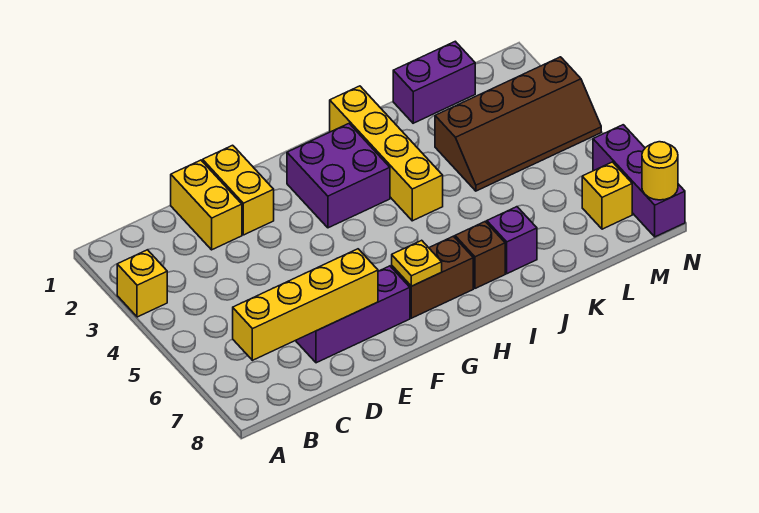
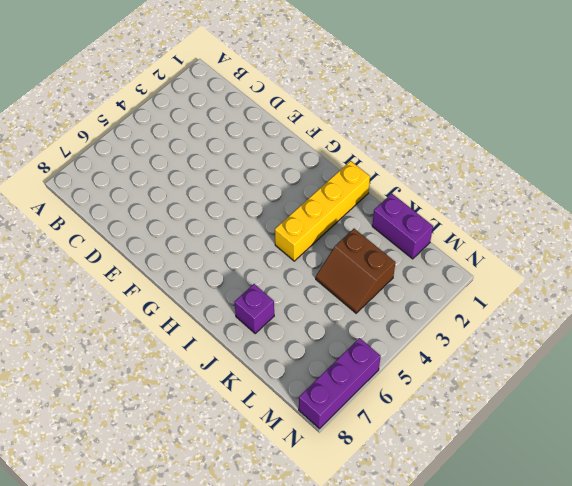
brown slope K3:L4 level 1 top 3 -> brown slope K3:N4 level 1 top 3
none -> yellow brick A3 level 1
none -> yellow brick D1:D2 level 1
none -> purple brick D7:F7 level 1

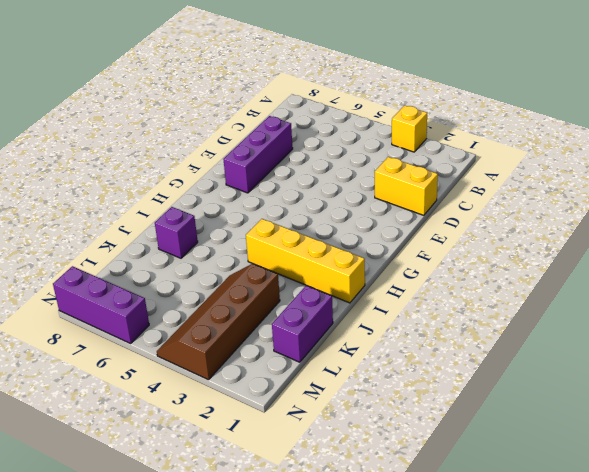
none -> yellow brick E1:E2 level 1
none -> purple brick G2:H3 level 1
none -> brown brick G7:H7 level 1

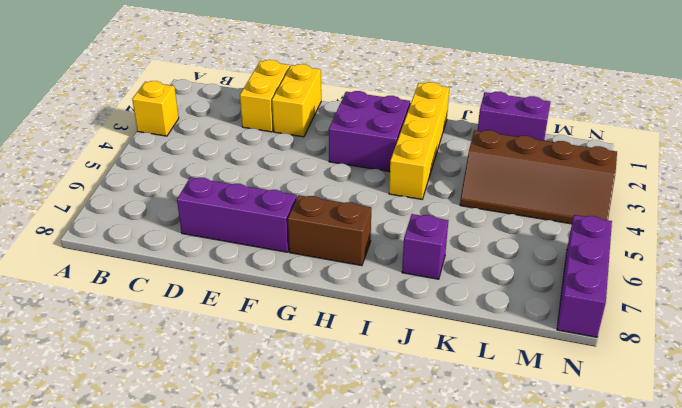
none -> brown brick I7 level 1
none -> yellow brick M7 level 1
none -> yellow brick B7:E7 level 2

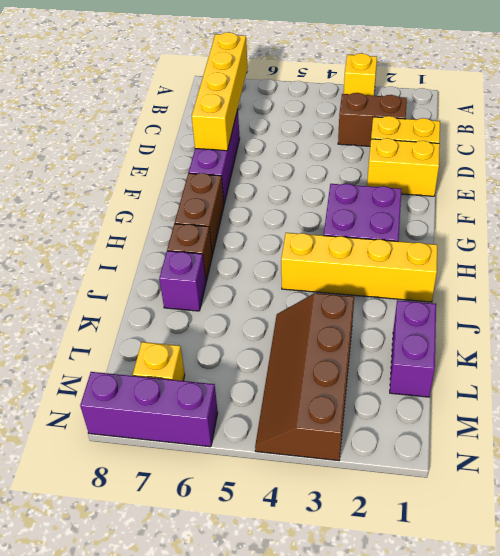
brown brick C2:C3 level 1 -> none
none -> yellow plate G7 level 2
none -> yellow round brick N8 level 2

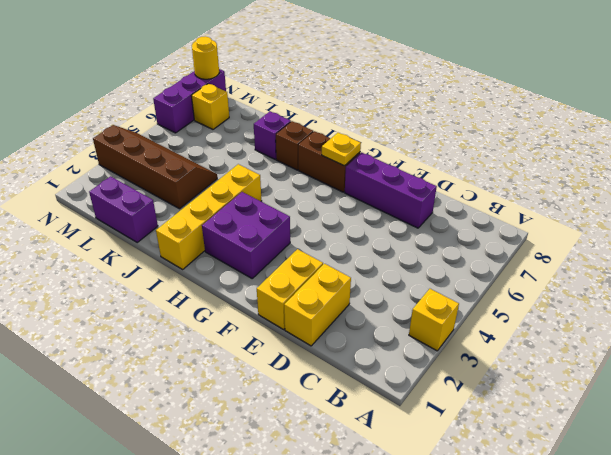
none -> yellow brick B7:E7 level 2

